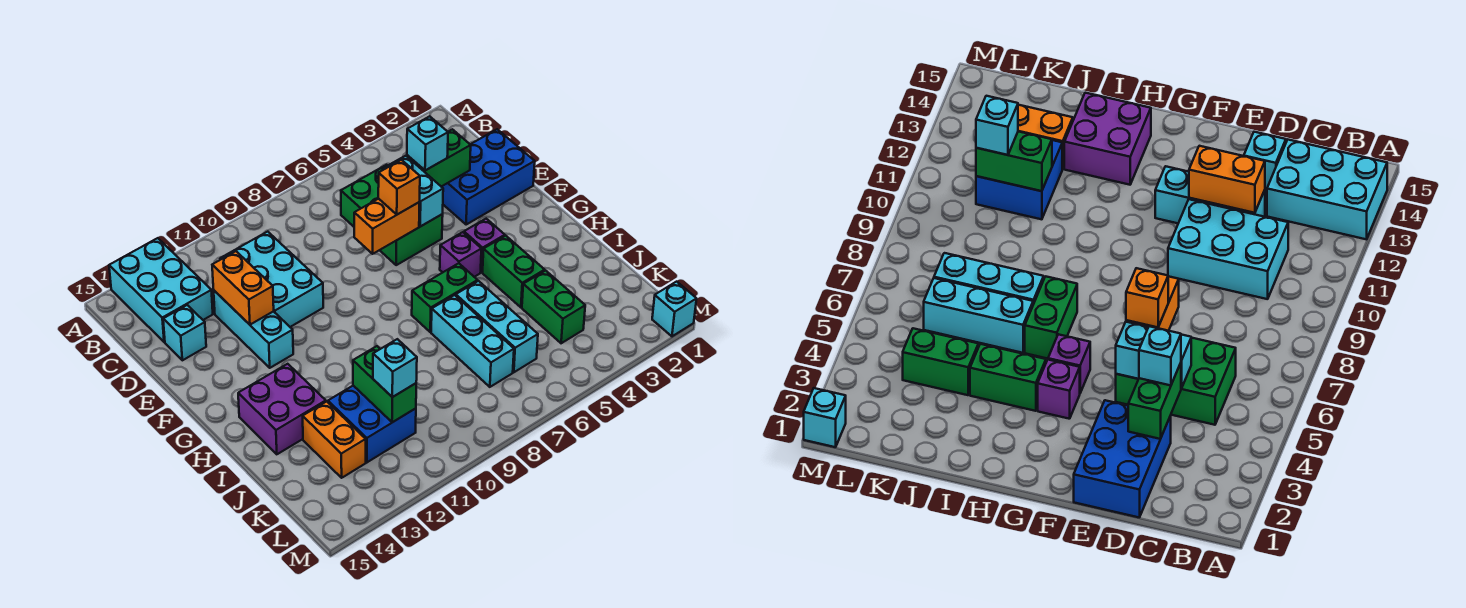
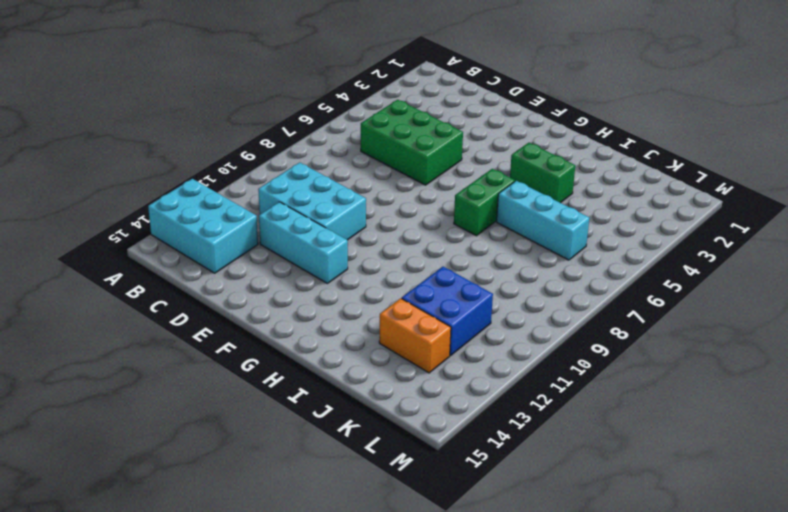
none -> blue brick D1:E3 level 1
none -> cyan brick D14 level 1
none -> purple brick G4 level 1

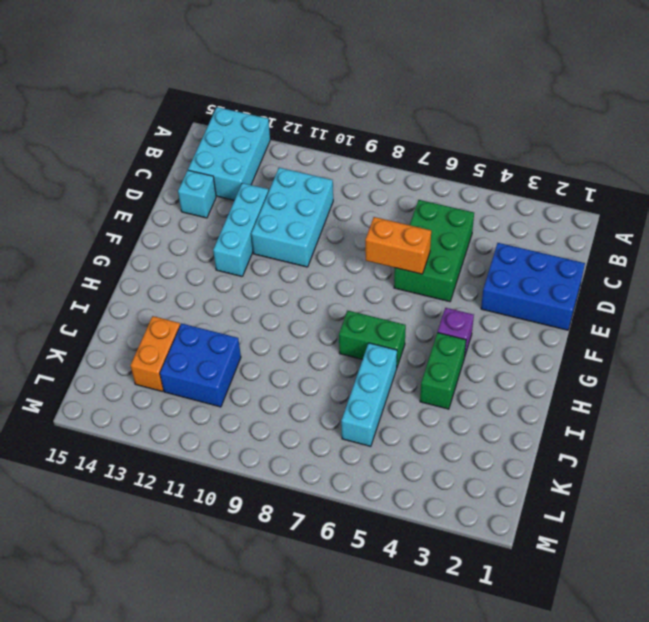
none -> purple brick G5 level 1
none -> purple brick H13:I14 level 1
none -> cyan brick I7:K7 level 1

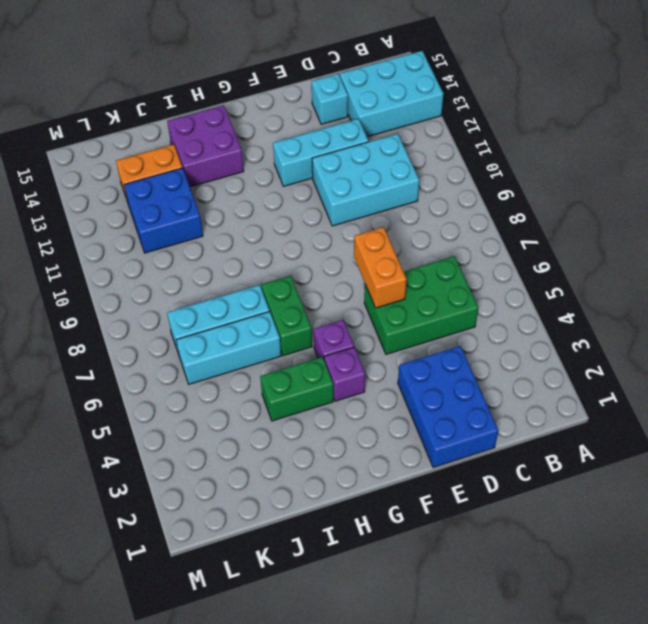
none -> green brick J4:K4 level 1
none -> cyan brick M1 level 1
none -> green brick D3:D4 level 2

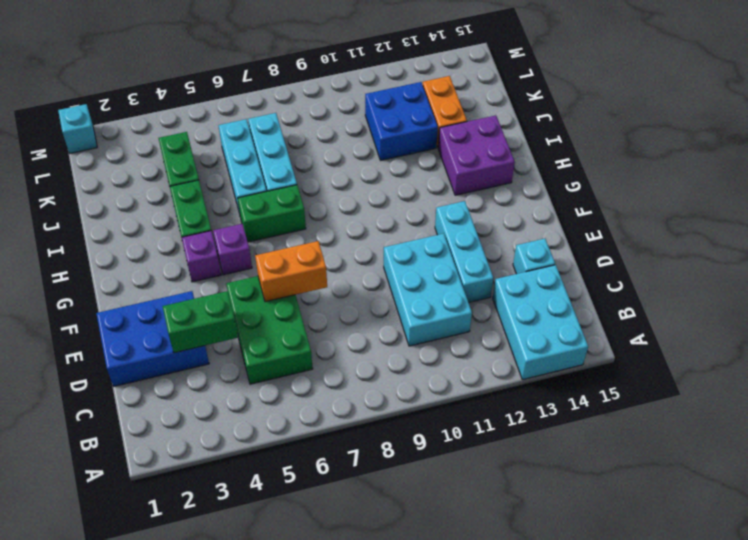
none -> cyan brick D5:E5 level 2
none -> orange brick D12:E12 level 2
none -> green brick J11:K11 level 2

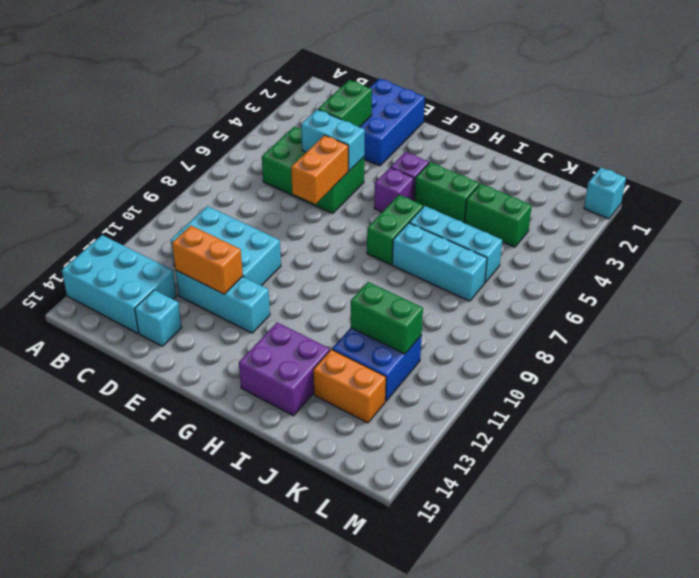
none -> cyan brick D4 level 3
none -> orange brick E6 level 3
none -> cyan brick K11 level 3

